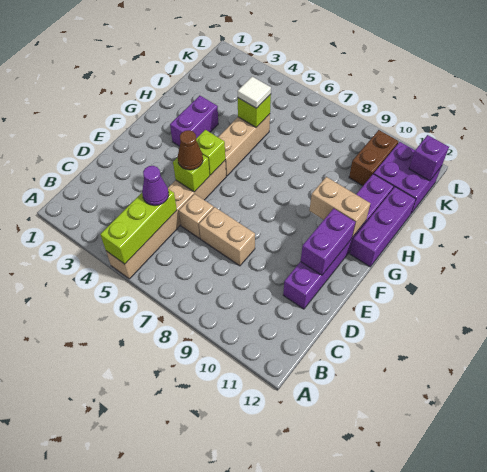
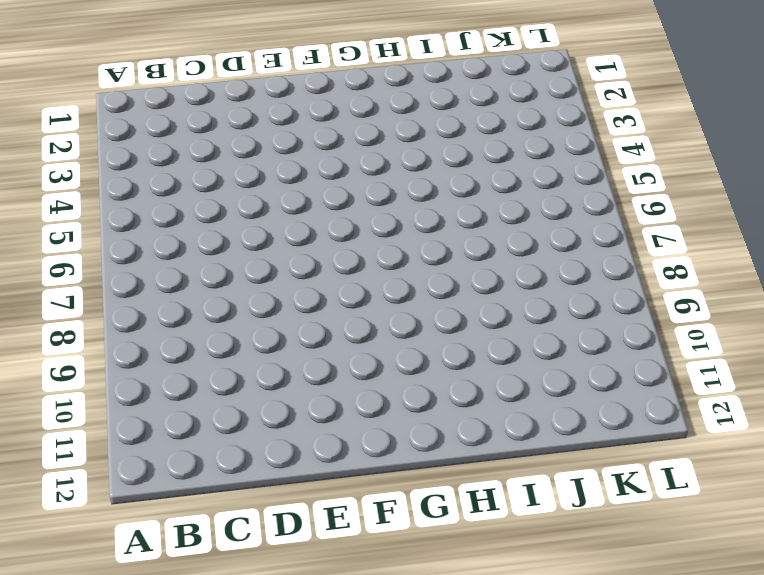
none -> tan brick A5:F5 level 1
none -> tan brick D6 level 1
none -> tan brick D7:D8 level 1

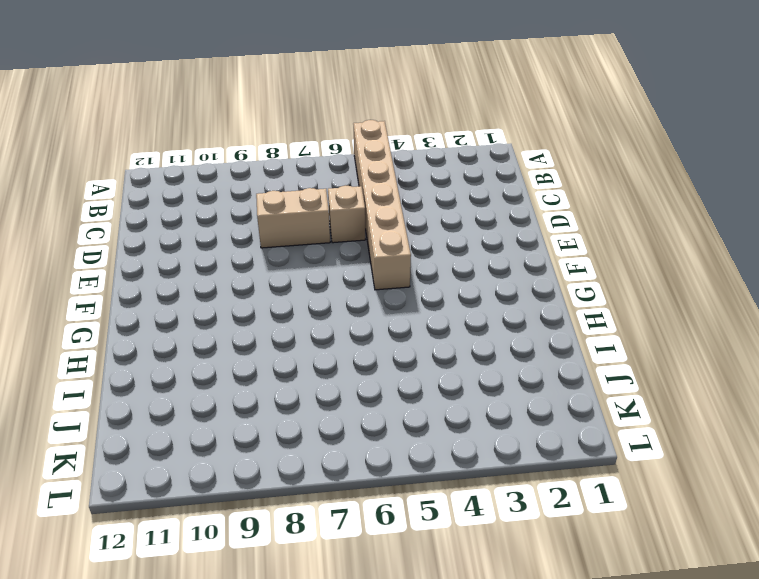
none -> purple brick D11:I11 level 1
none -> purple brick G3:H3 level 1
none -> tan brick G5:I5 level 1

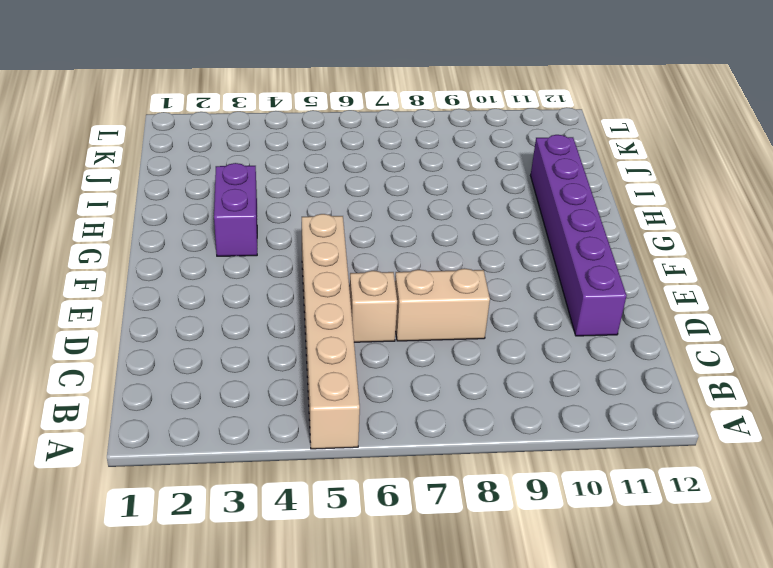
none -> tan brick G5:I5 level 1
none -> purple brick G12:I12 level 1
none -> brown brick J10:K10 level 1

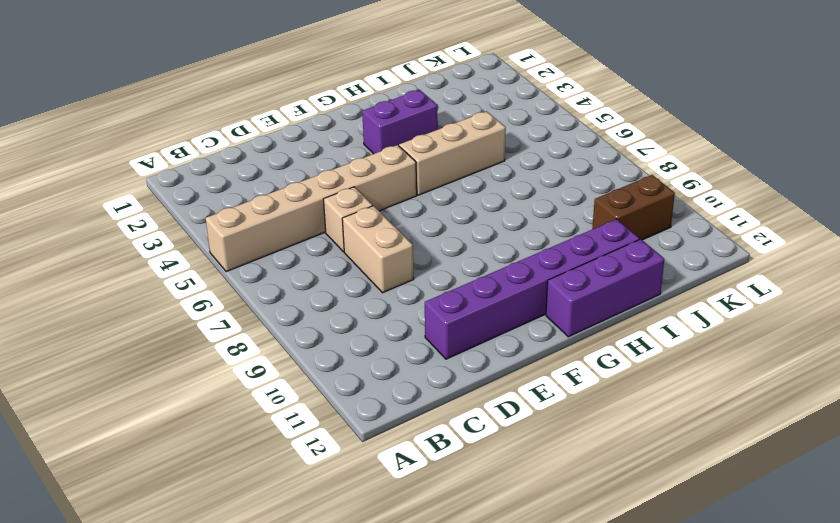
none -> purple brick J11:K12 level 1
none -> lime brick A5:C5 level 2
none -> lime brick E5 level 2

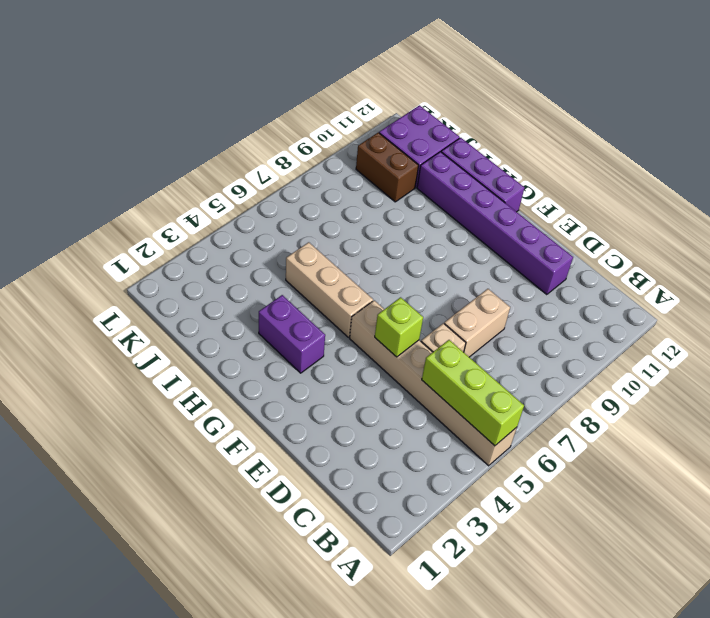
none -> purple brick E11:F11 level 2
none -> lime brick F5 level 2
none -> tan brick G10:G11 level 2

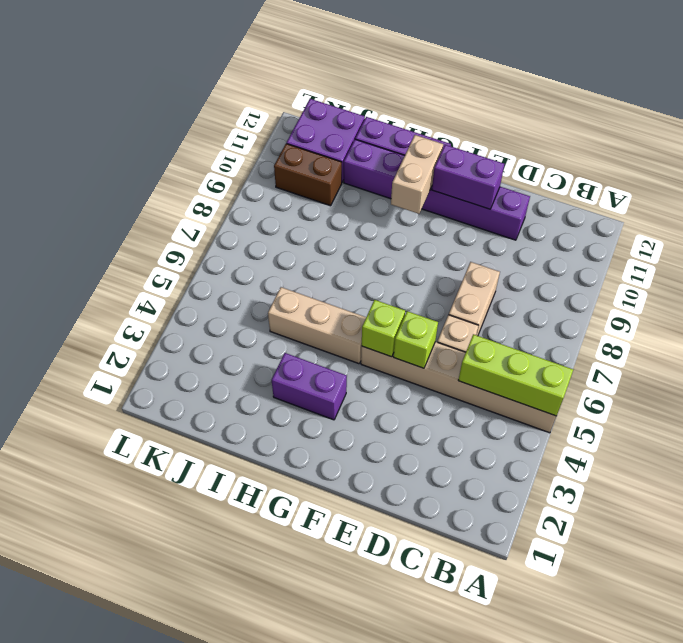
none -> lime brick I5 level 2
none -> purple brick K12 level 2
none -> purple cone C5 level 3

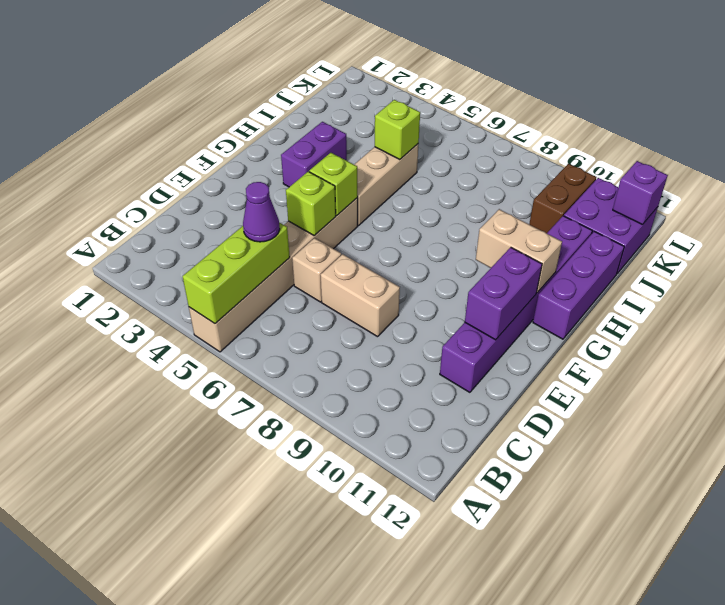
none -> brown cone E5 level 3
none -> white tile I5 level 3

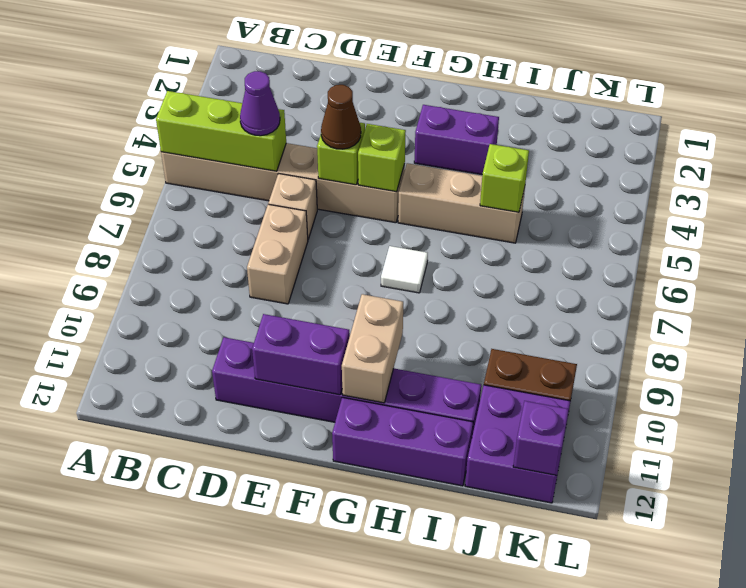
white tile G7 level 1 -> white tile I5 level 3

